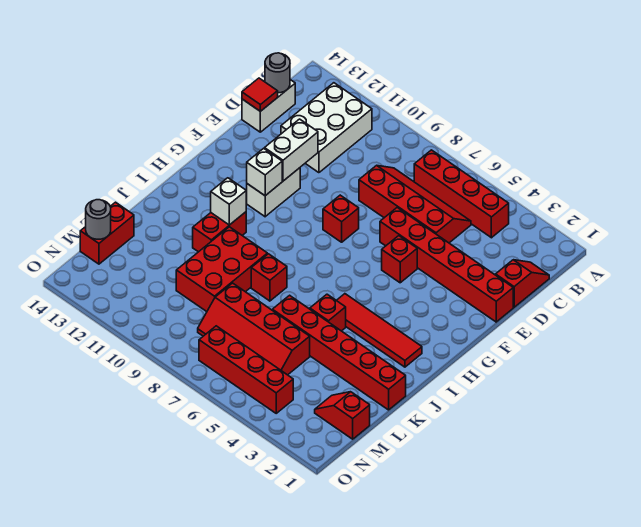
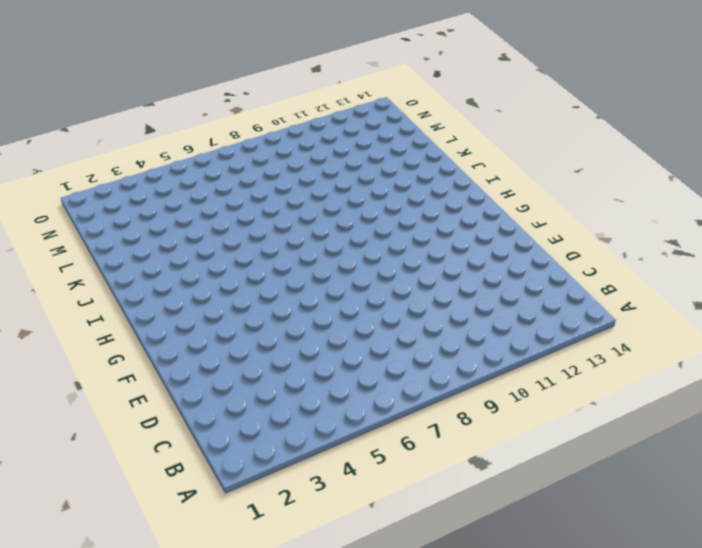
none -> red brick B4:B7 level 1
none -> white brick B11:D12 level 1
none -> red slope C1:D1 level 1 top D

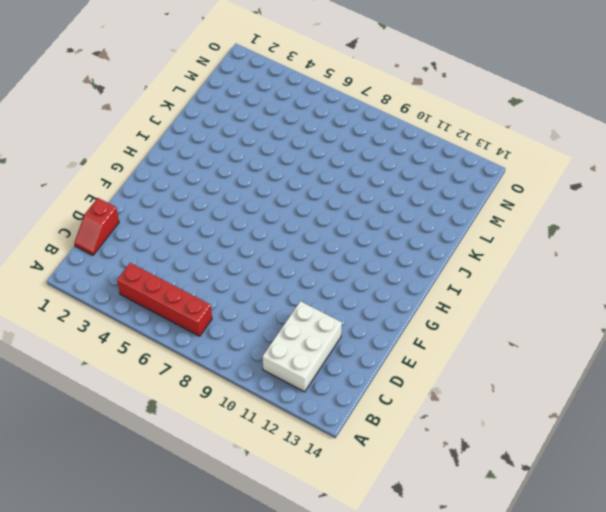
none -> red slope C5:D8 level 1 top D
none -> white brick C14:D14 level 1
none -> red brick E1:E6 level 1

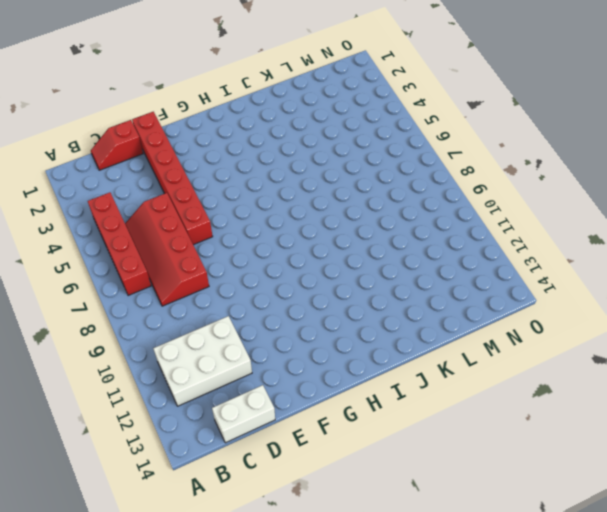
none -> red brick F5 level 1
none -> red brick F8 level 1
none -> white brick F11:G11 level 1

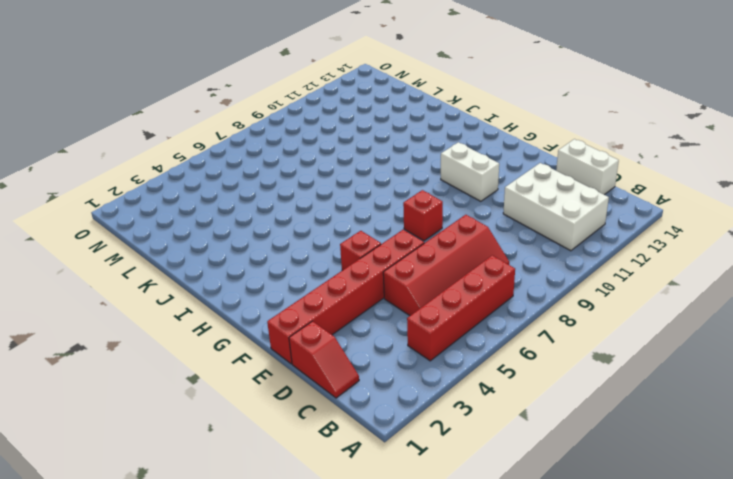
none -> red tile I2:I5 level 1
none -> red brick I11:J11 level 1
none -> red brick J5 level 1

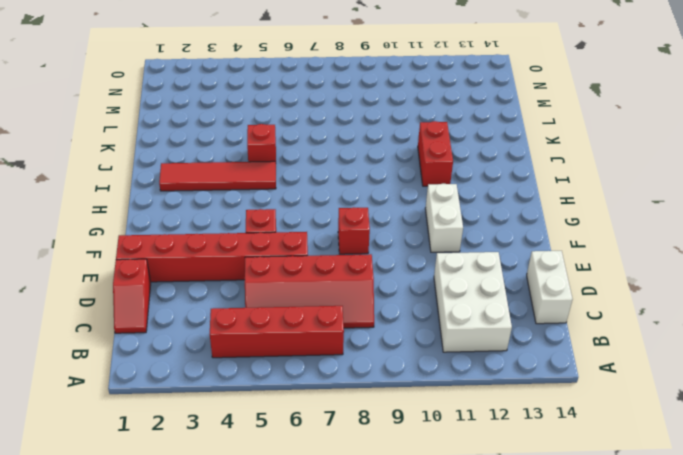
none -> red brick J8 level 1
none -> red brick J9:L10 level 1
none -> red brick K1:K6 level 1

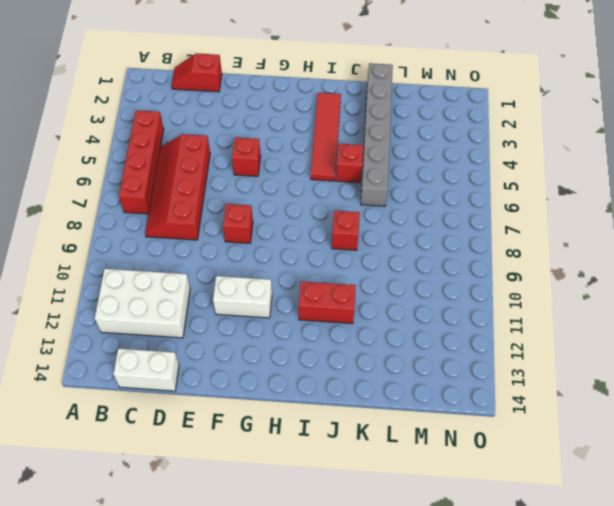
grey brick K1:K6 level 1 -> red brick K1:K6 level 1
none -> red brick E1:E6 level 1
none -> red brick J9:L10 level 1
none -> red slope L5:M8 level 1 top L

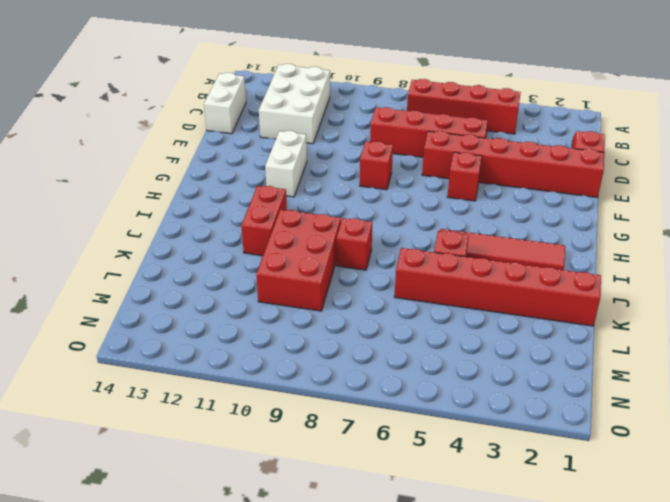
none -> red slope L5:M8 level 1 top L
none -> red brick L14:M14 level 1
none -> red slope M1:M2 level 1 top 1

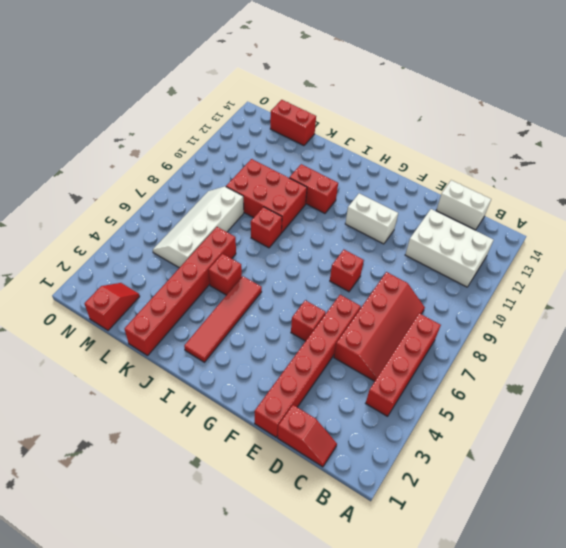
white slope L5:M8 level 1 top L -> red slope L5:M8 level 1 top L
none -> red brick N4:N7 level 1
none -> grey round brick C14 level 2
none -> red tile D14 level 2

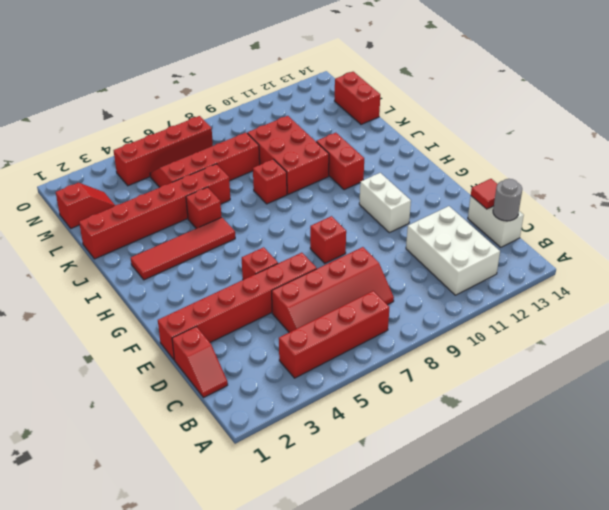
none -> white brick E11:F11 level 2
none -> white brick G11 level 2
none -> white brick I11 level 2

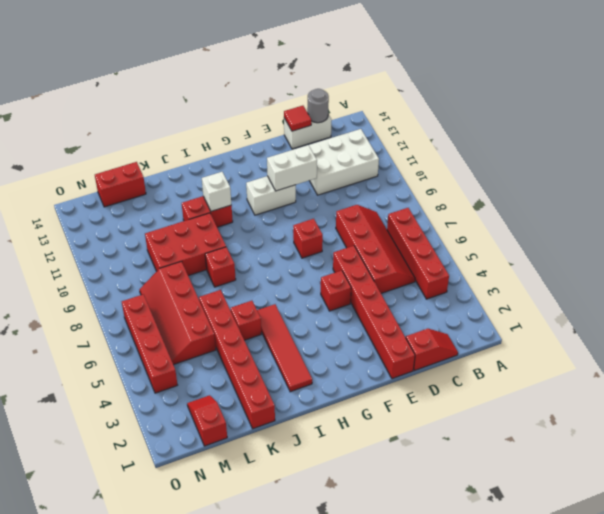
none -> white brick G11 level 2
none -> grey round brick M14 level 2

